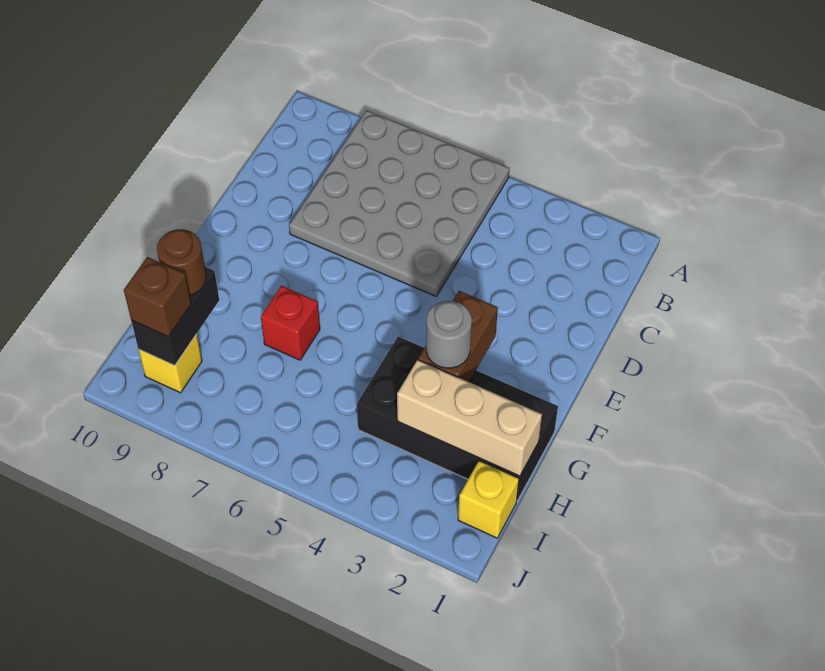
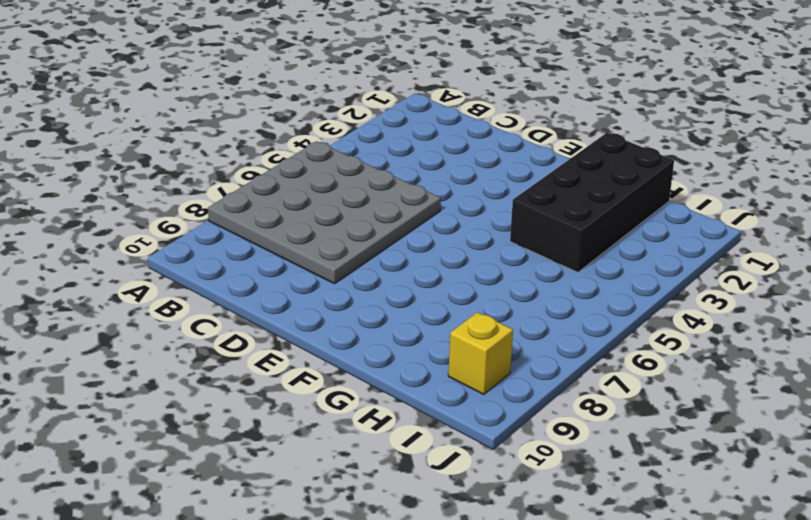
none -> red brick G7 level 1
none -> yellow brick I1 level 1

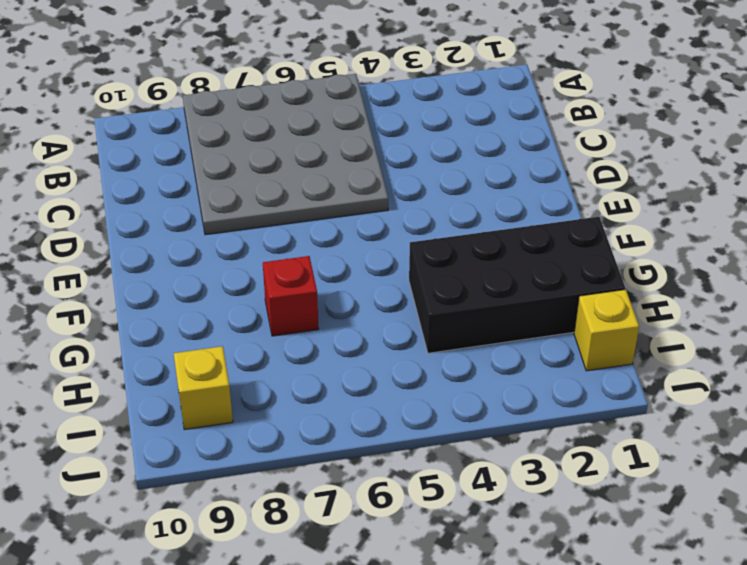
none -> brown brick F3:G3 level 2
none -> tan brick H1:H3 level 2

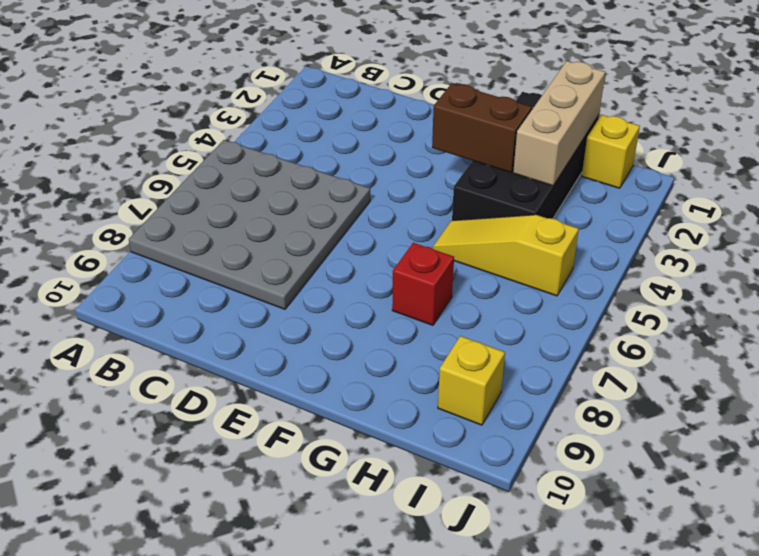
yellow slope G5:I5 level 1 top I -> none
none -> black brick H9:I9 level 2
none -> grey round brick G3 level 3

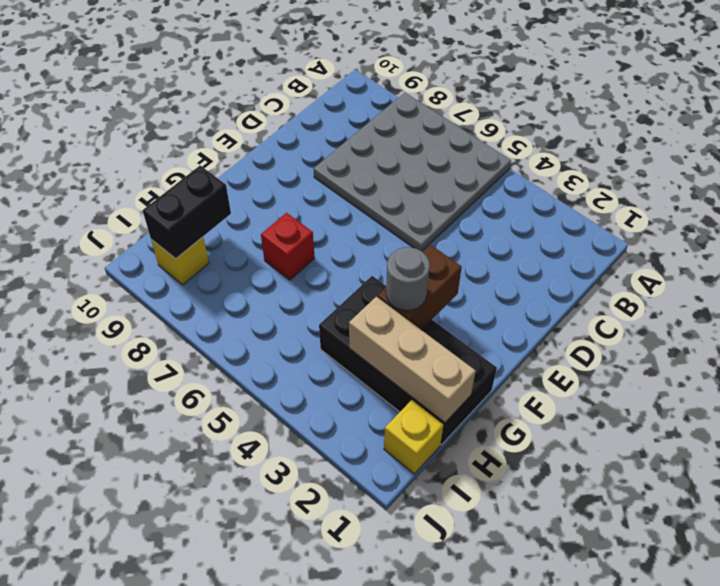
none -> brown round brick H9 level 3
none -> brown brick I9 level 3

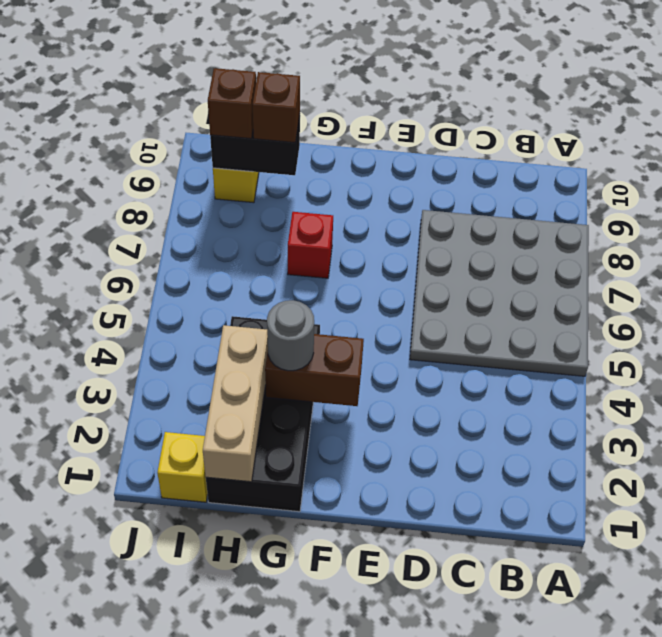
brown brick H9 level 3 -> brown round brick H9 level 3

